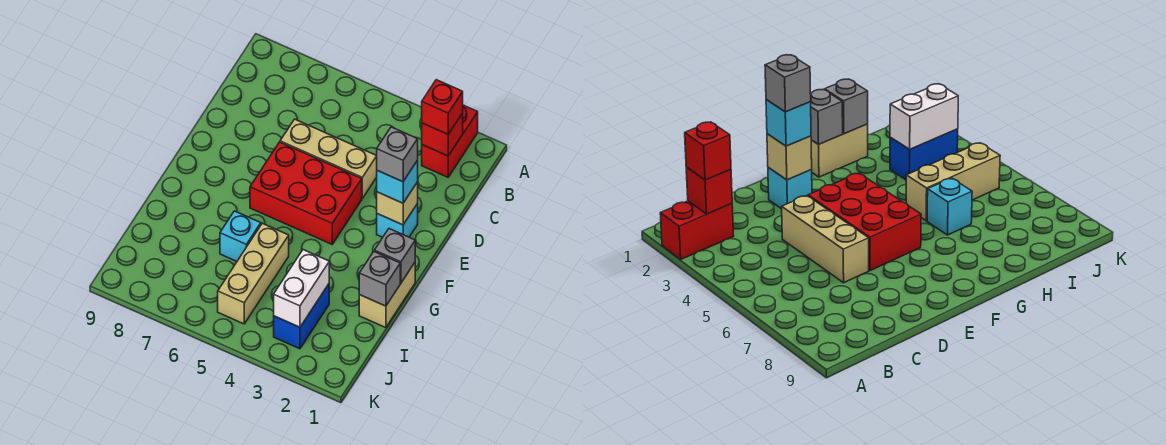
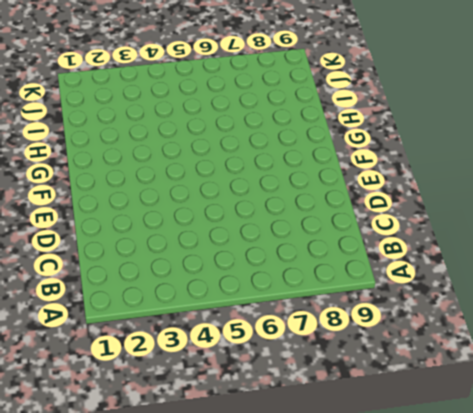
none -> red brick A2:B2 level 1
none -> tan brick D4:D6 level 1
none -> cyan brick E2 level 1

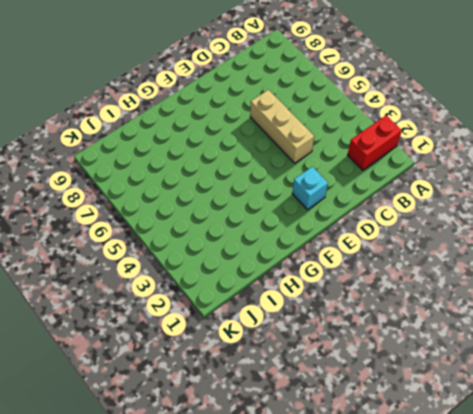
none -> red brick E4:F6 level 1
none -> tan brick G1:H1 level 1
none -> tan brick H5:J5 level 1

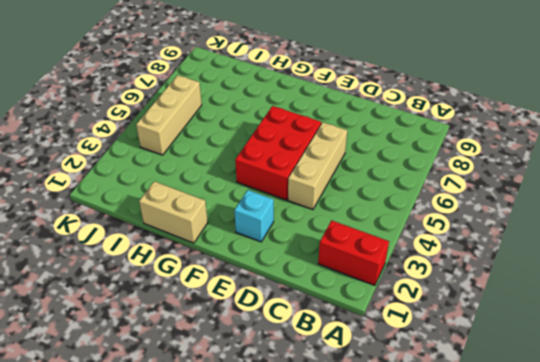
tan brick J4:J6 level 1 -> tan brick H5:J5 level 1
none -> cyan brick H6 level 1
none -> blue brick I3:J3 level 1
none -> red brick B2 level 2

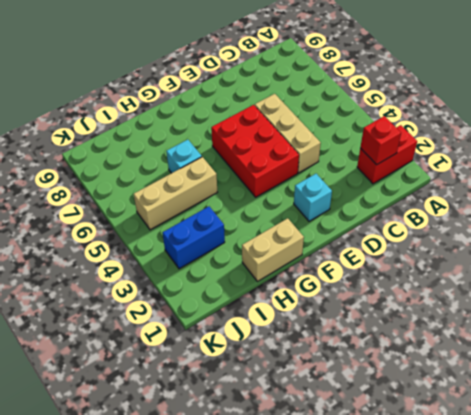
none -> tan brick E2 level 2
none -> grey brick G1 level 2
none -> grey brick H1 level 2

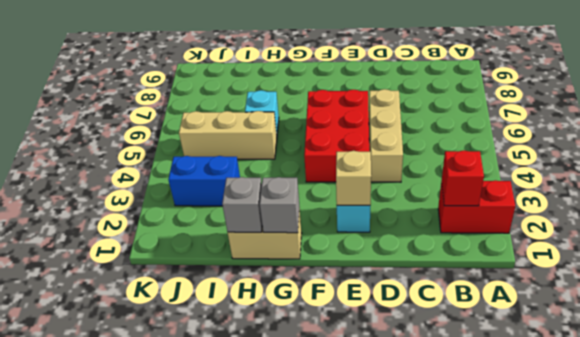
none -> white brick I3:J3 level 2
none -> red brick B2 level 3
none -> cyan brick E2 level 3

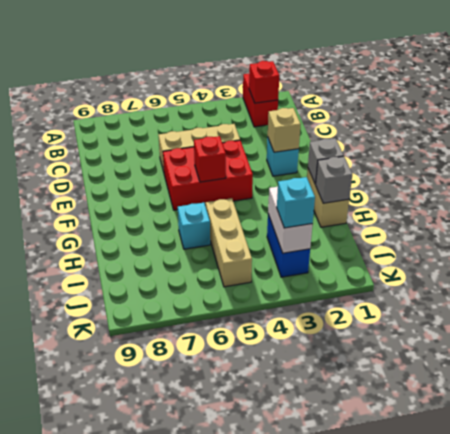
red brick F5 level 2 -> red brick B2 level 3
cyan brick J3 level 3 -> cyan brick E2 level 3
none -> grey brick E2 level 4

